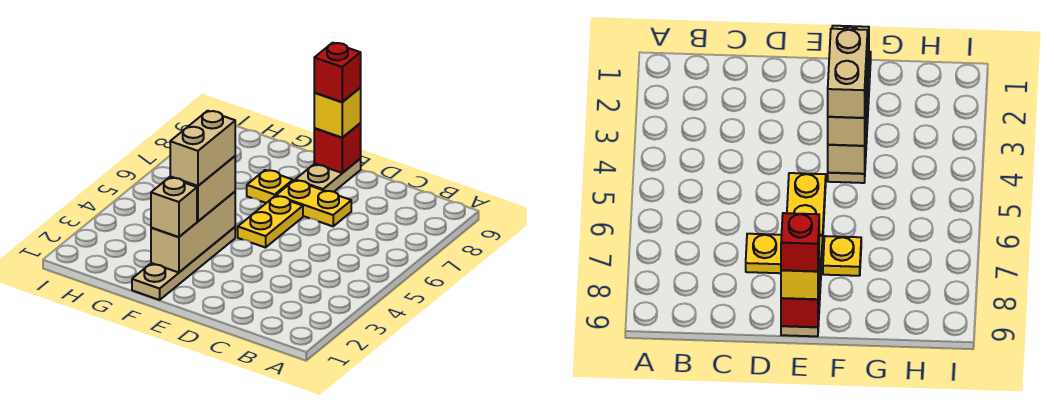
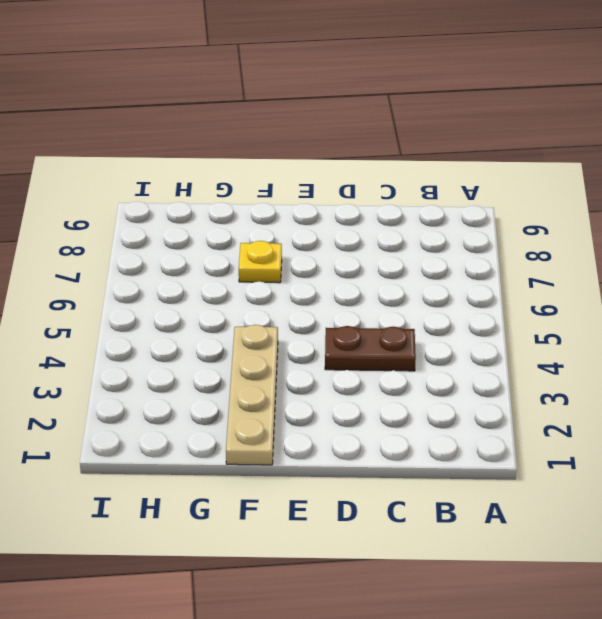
brown plate C4:D4 level 1 -> none
none -> yellow plate D7:E7 level 1
none -> yellow plate E5:E6 level 1
none -> tan plate E8:E9 level 1

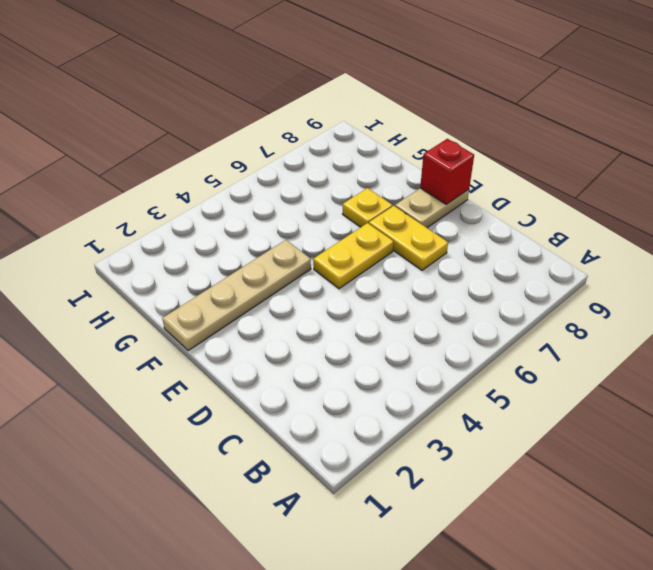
none -> tan brick F2:F4 level 2
none -> yellow brick E9 level 3
none -> tan brick F2 level 3

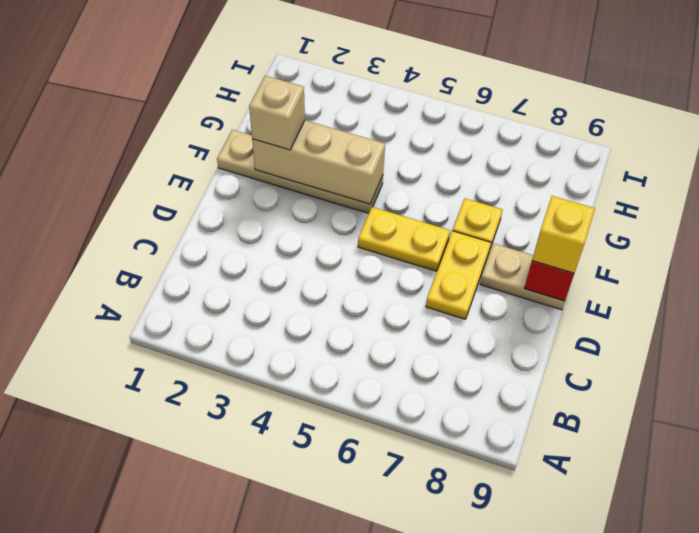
none -> tan brick F3:F4 level 3
none -> red brick E9 level 4
none -> tan brick F3:F4 level 4

